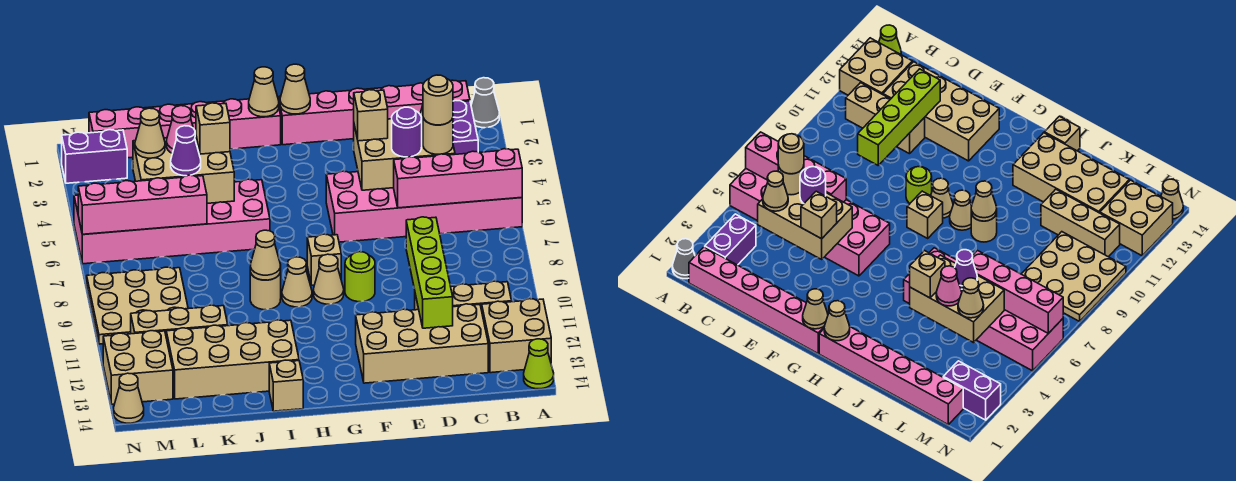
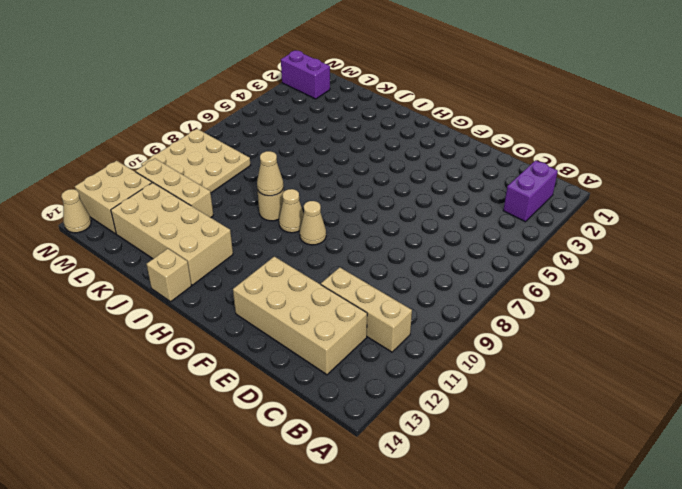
none -> grey cone A1 level 1
none -> pink brick A5:F6 level 1
none -> tan brick A12:B13 level 1
none -> lime cone A14 level 1

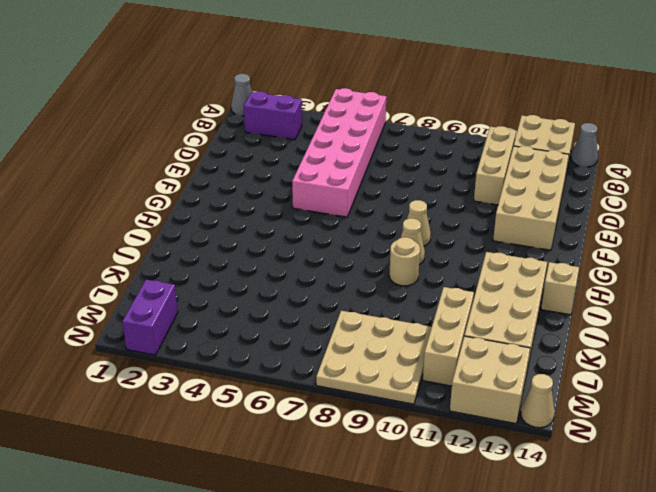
grey cone A14 level 1 -> lime cone A14 level 1
none -> pink brick B1:G1 level 1
none -> lime round brick F9 level 1
none -> tan brick G8 level 1
none -> pink brick H1:M1 level 1

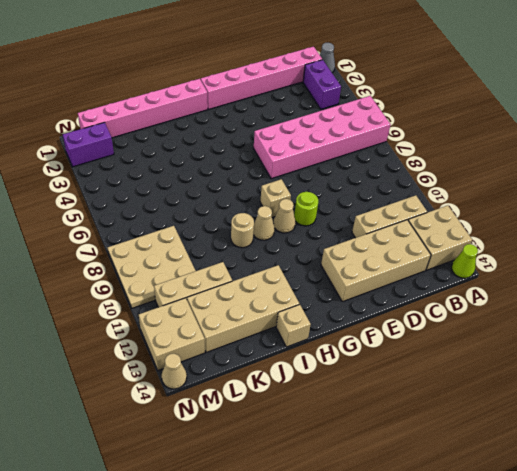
none -> pink brick I5:N6 level 1
none -> pink brick A6:D6 level 2
none -> tan brick C4:E5 level 2
none -> lime brick D9:D12 level 2

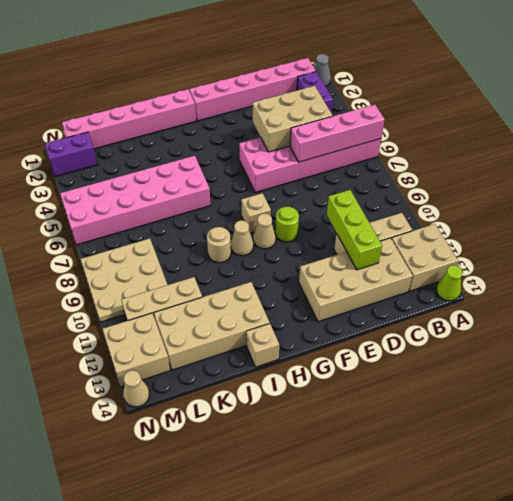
lime brick D10:D12 level 2 -> lime brick D9:D12 level 2
none -> tan cone G1 level 2
none -> tan cone H1 level 2
none -> tan cone I9 level 2
none -> tan brick J4:L5 level 2

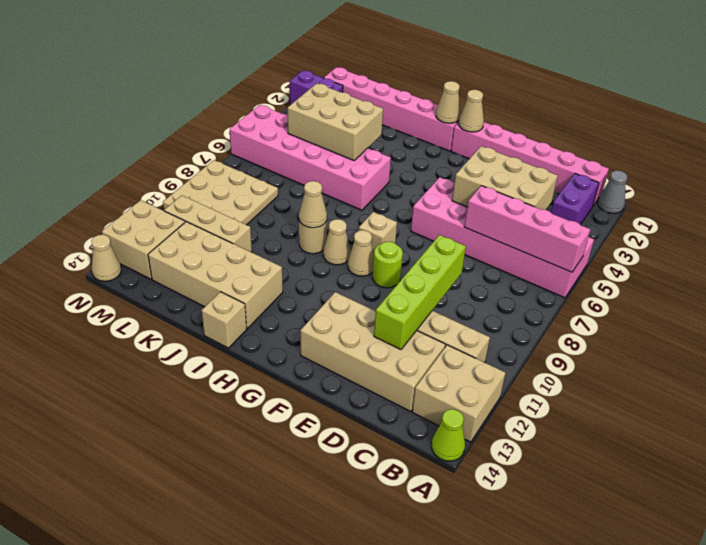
none -> pink brick K6:N6 level 2
none -> tan cone C4 level 3
none -> tan round brick C5 level 3
none -> purple round brick D5 level 3

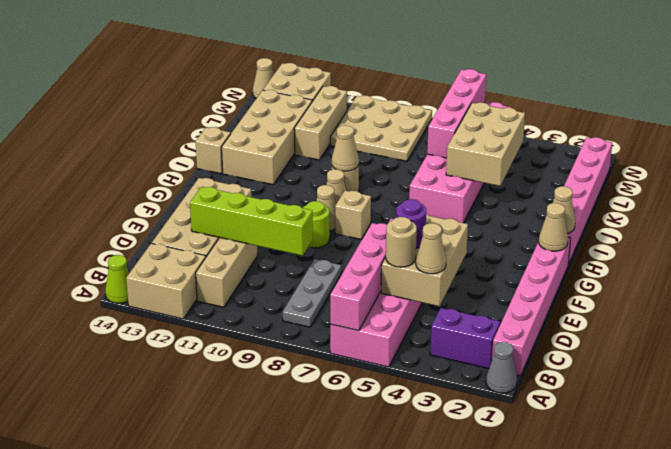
grey plate B8:D8 level 1 -> none
none -> purple brick M2:N2 level 1
none -> tan brick E4 level 3
none -> tan brick J4 level 3
none -> pink cone K4 level 3

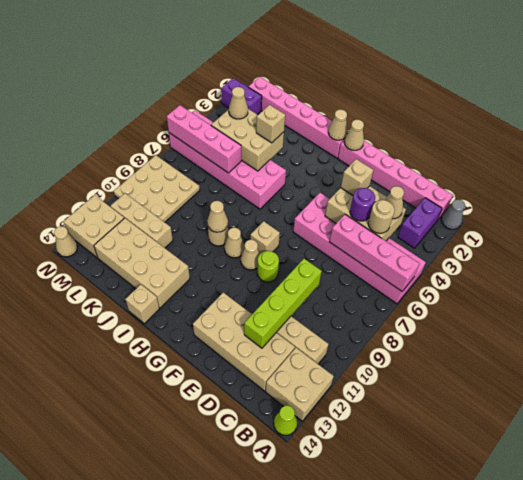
none -> pink cone K4 level 3
none -> purple cone K5 level 3
none -> tan round brick C5 level 4

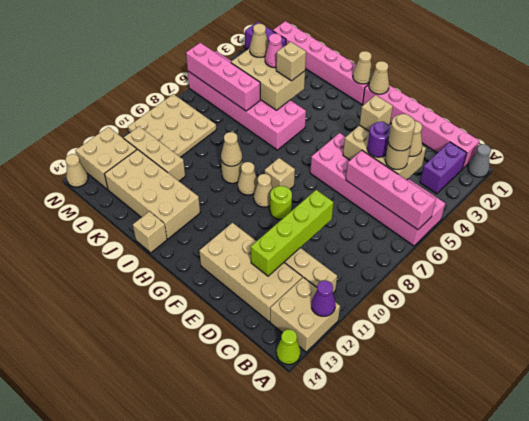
purple cone A12 level 2 -> purple cone K5 level 3

